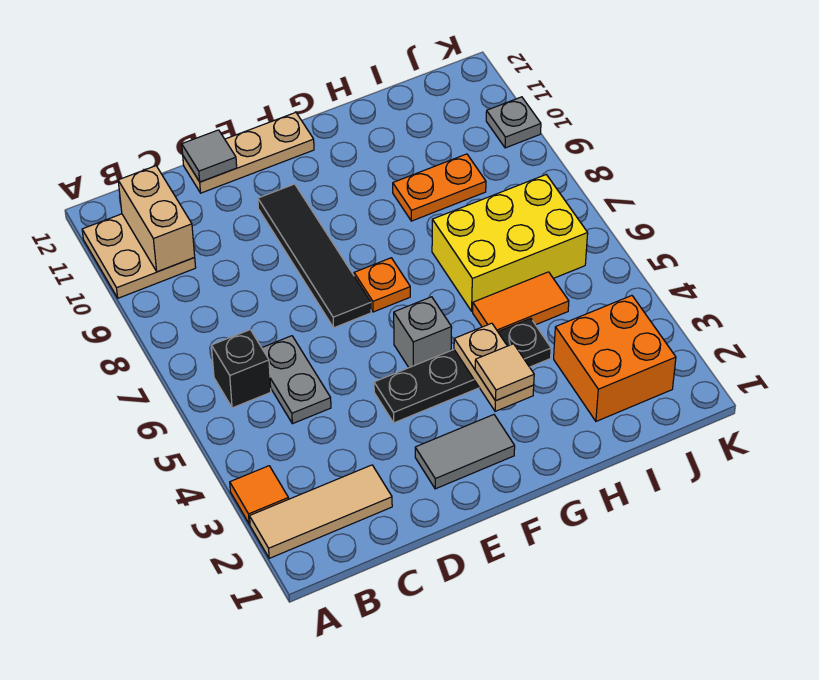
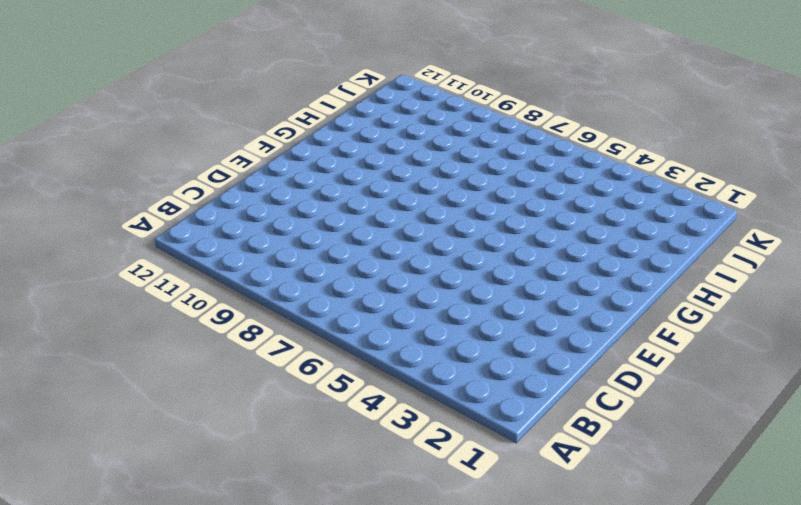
none -> tan tile A2:C2 level 1
none -> orange tile A3 level 1
none -> tan plate A10:B11 level 1

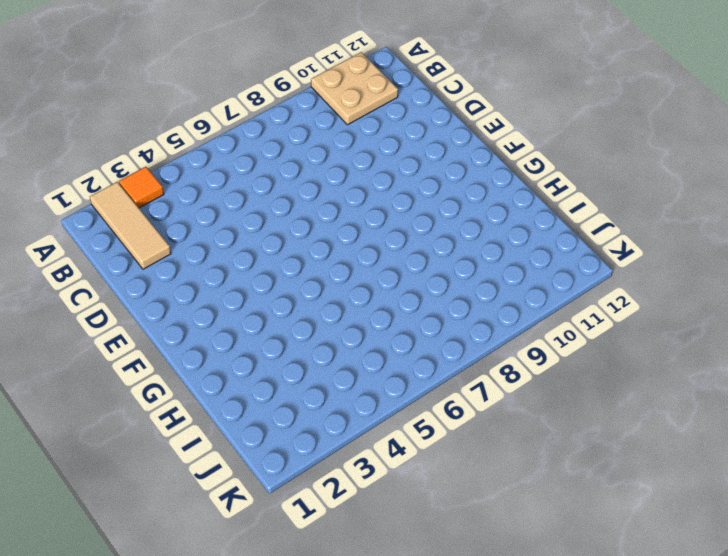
none -> black brick B6 level 1
none -> grey plate C5:C6 level 1
none -> tan plate D12:F12 level 1

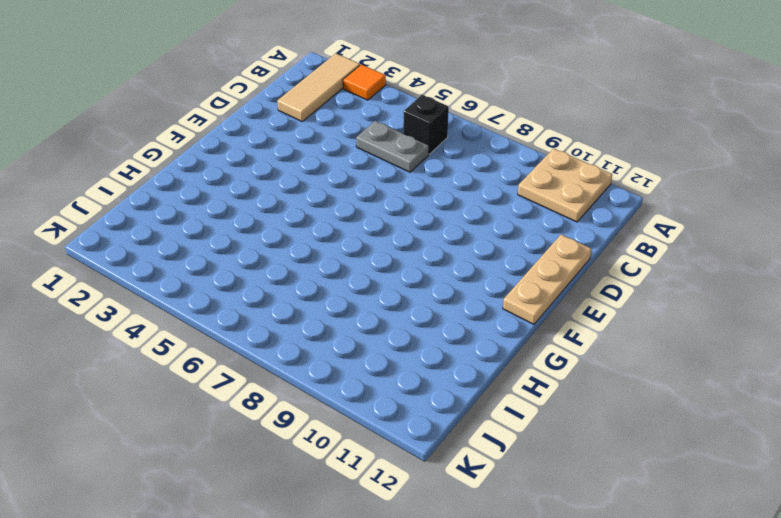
none -> grey tile E2:F2 level 1
none -> black plate E4:H4 level 1
none -> black tile E7:E10 level 1

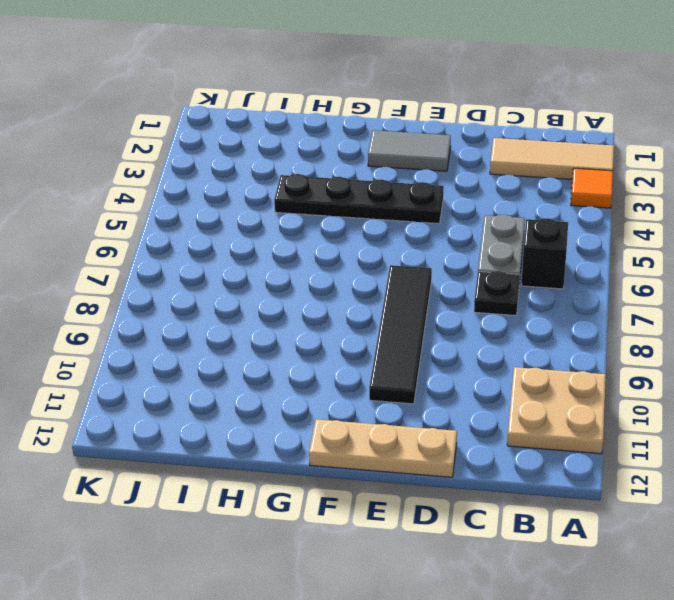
black plate C7 level 1 -> none
none -> grey brick F5 level 1
none -> orange plate F7 level 1
none -> orange tile H5:I5 level 1

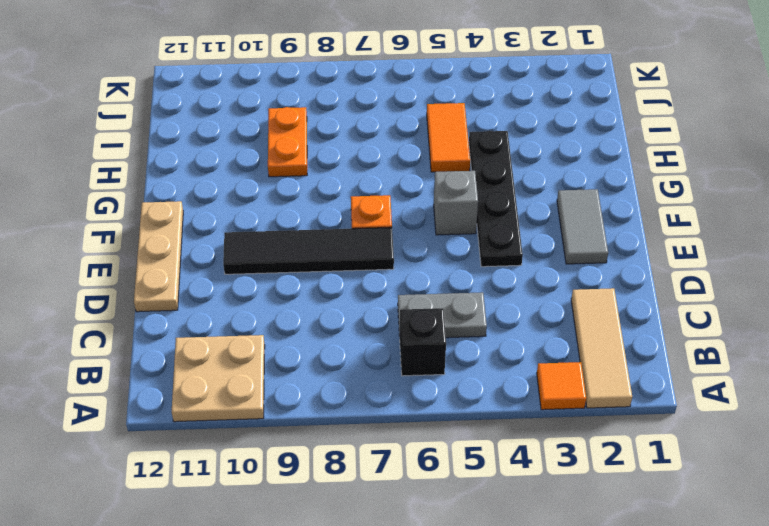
none -> yellow brick H6:J7 level 1
none -> orange brick I2:J3 level 1
none -> grey plate K10 level 1

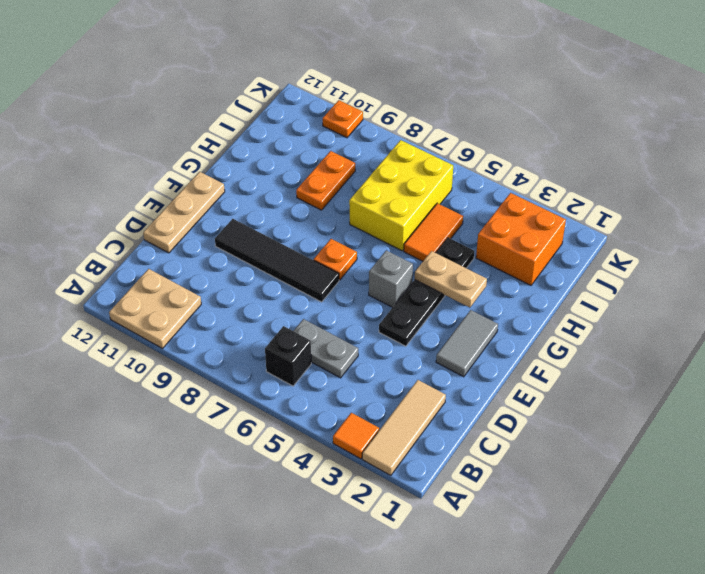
orange plate K10 level 1 -> grey plate K10 level 1
none -> tan brick B10:B11 level 2
none -> grey tile D12 level 2
none -> tan tile G3 level 3

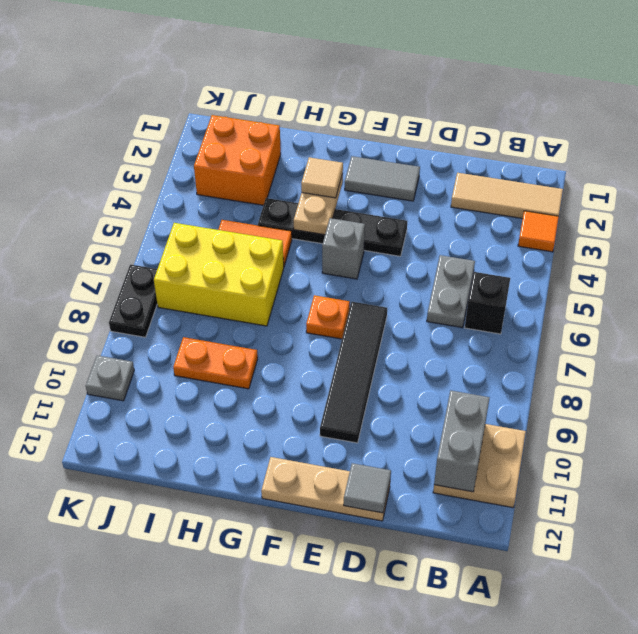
grey brick B10:B11 level 2 -> tan brick B10:B11 level 2
black plate K7:K8 level 1 -> none

